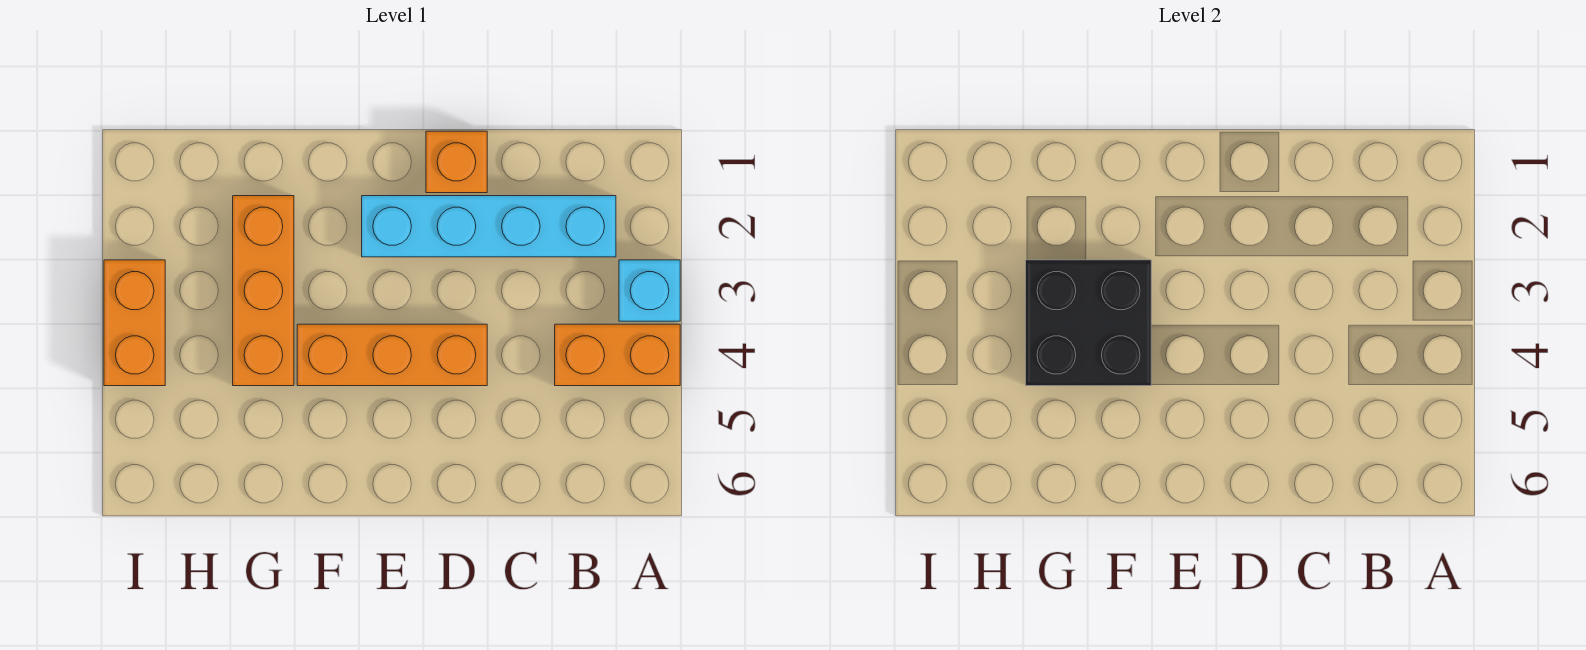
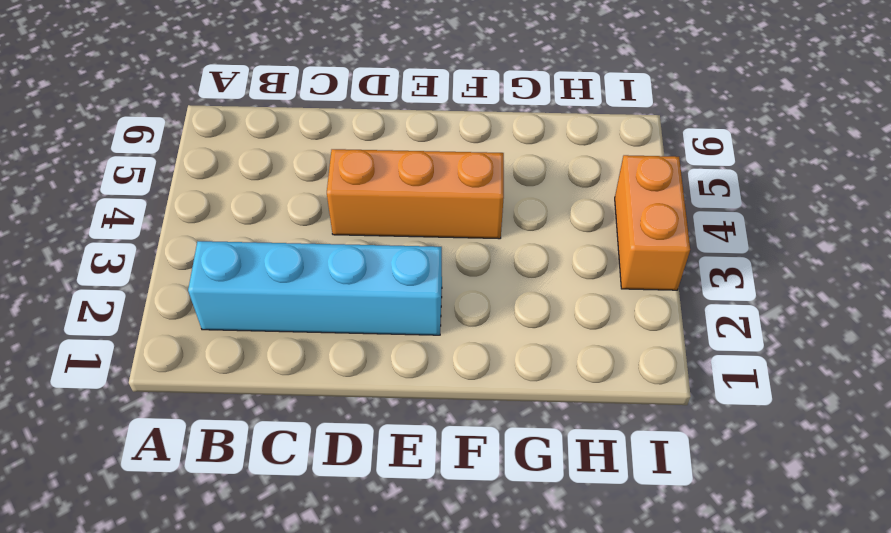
none -> cyan brick A3 level 1
none -> orange brick A4:B4 level 1

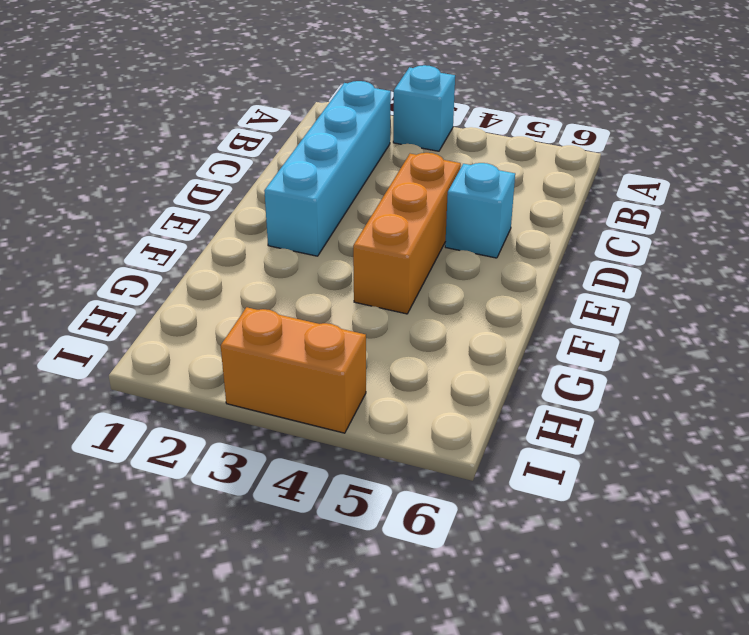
cyan brick D5 level 1 -> none
none -> orange brick A4:B4 level 1
none -> orange brick D1 level 1

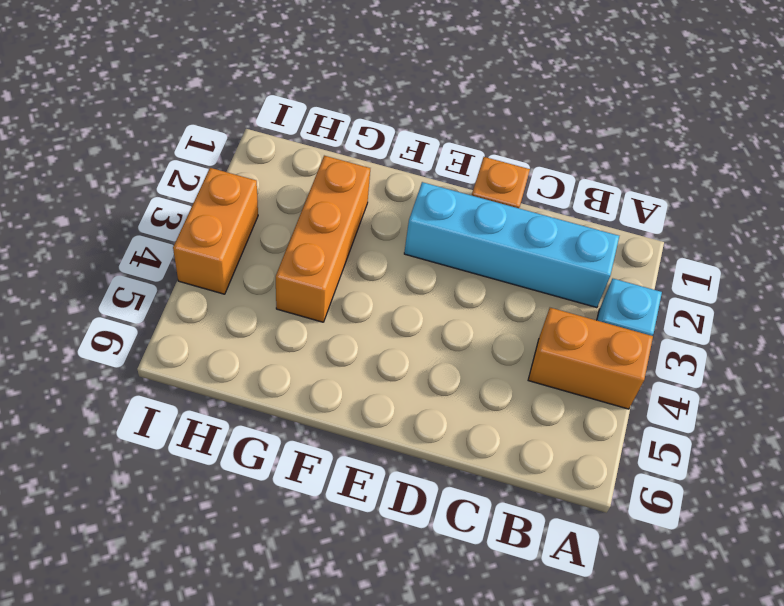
none -> orange brick D4:F4 level 1
none -> black brick F3:G4 level 2

